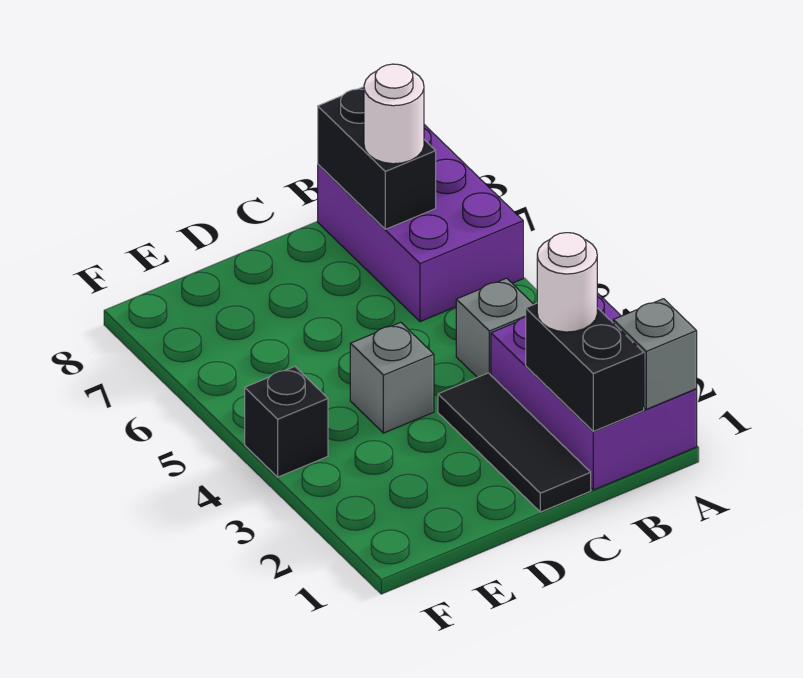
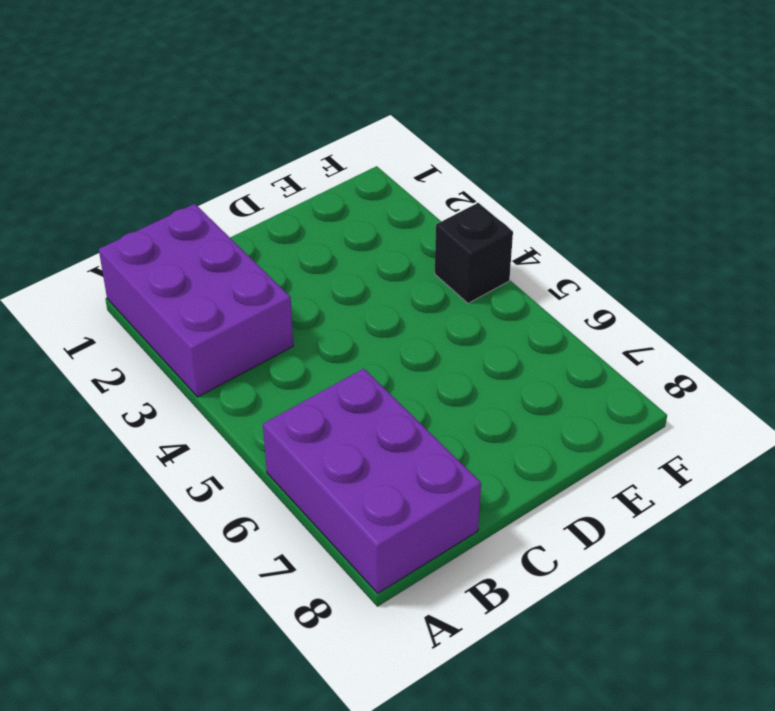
none -> grey brick B4 level 1
none -> black tile C1:C3 level 1

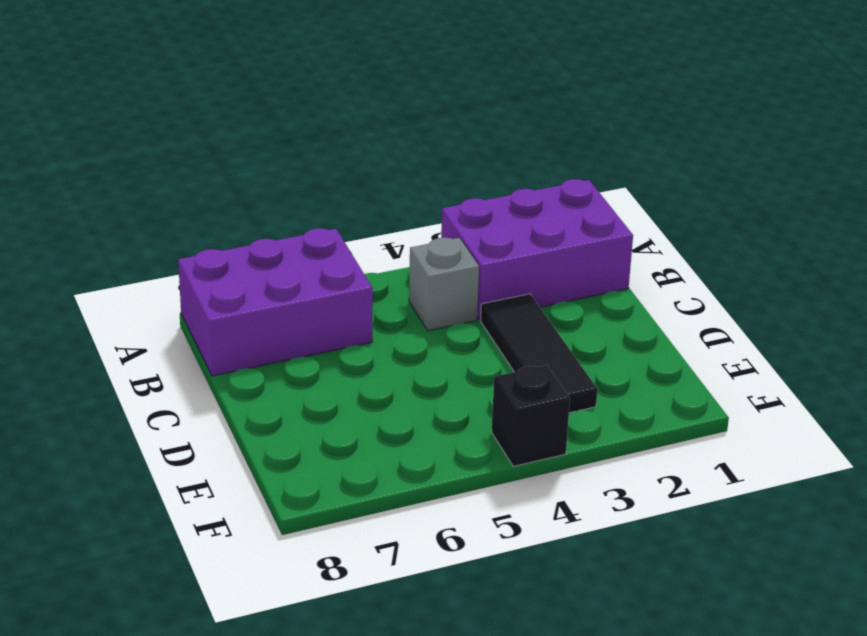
black tile C3:E3 level 1 -> black tile C1:C3 level 1
none -> grey brick D4 level 1
none -> grey brick A1 level 2

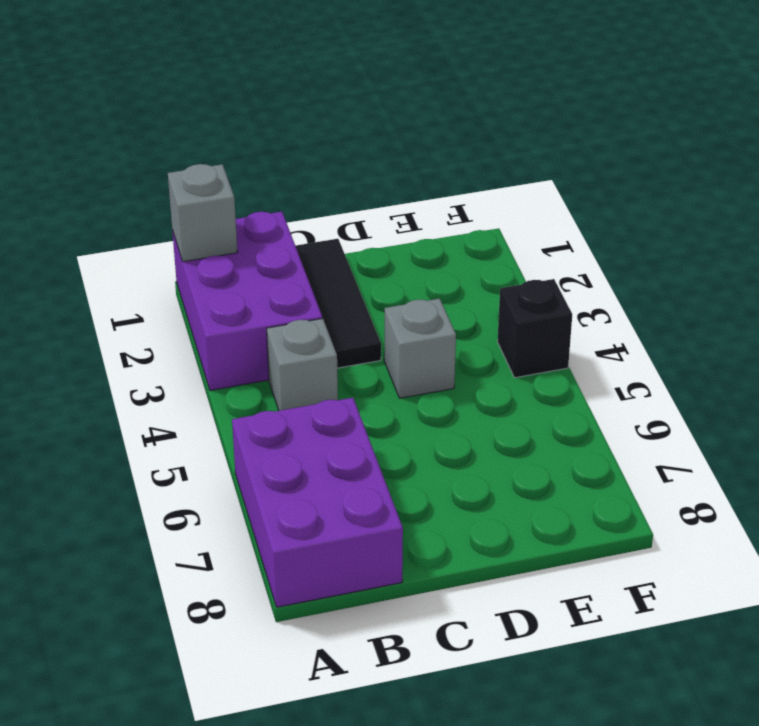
none -> black brick B1:B2 level 2
none -> black brick B7:B8 level 2

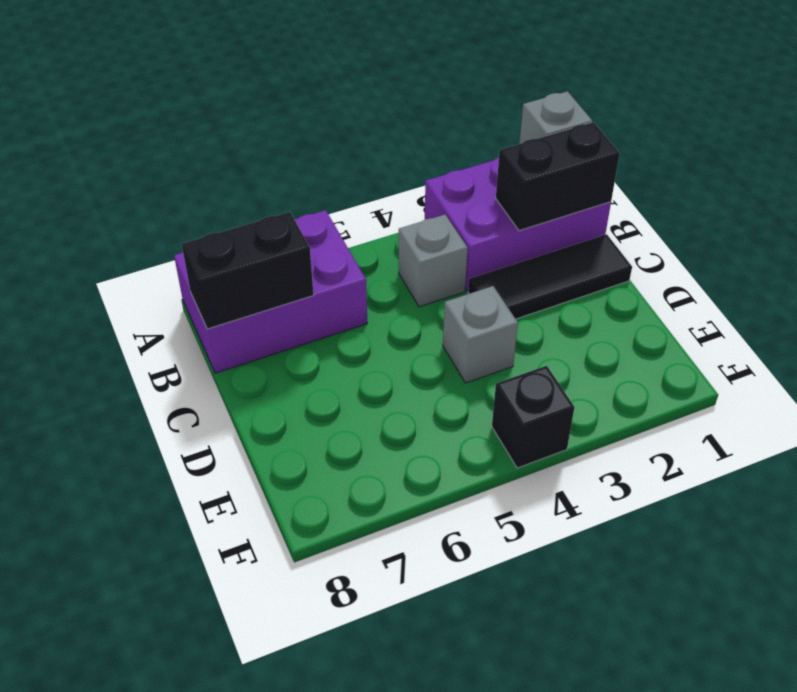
none -> white round brick B2 level 3
none -> white round brick B7 level 3

